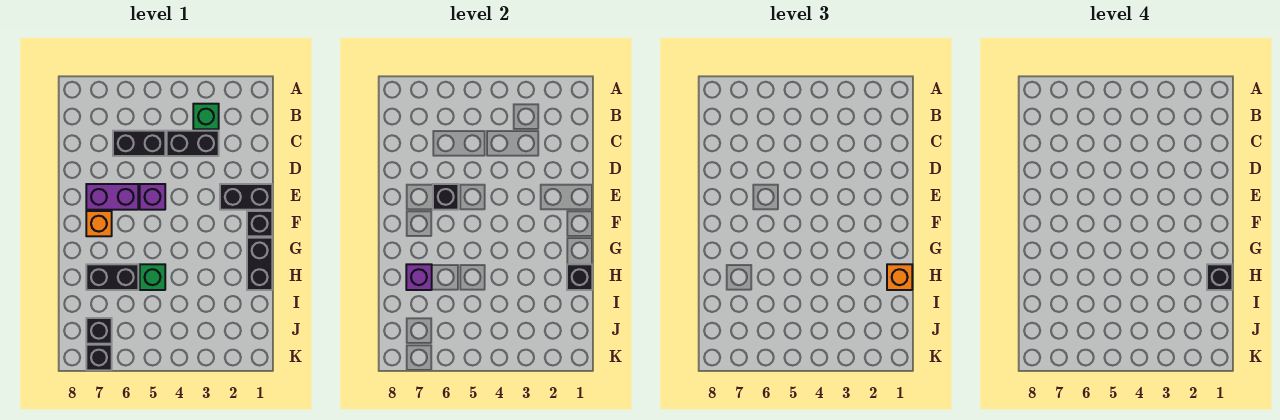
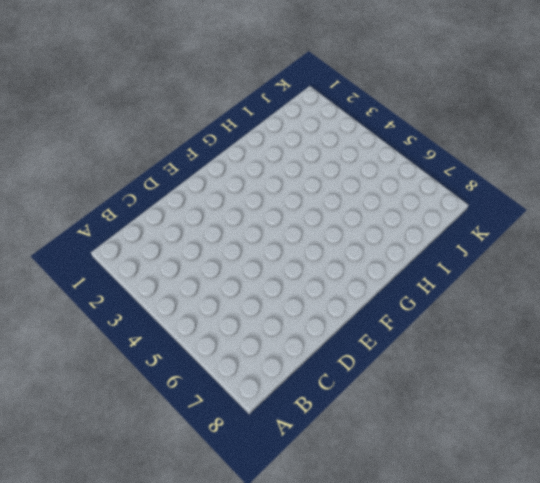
none -> green brick B3 level 1
none -> black brick C3:C4 level 1
none -> black brick C5:C6 level 1

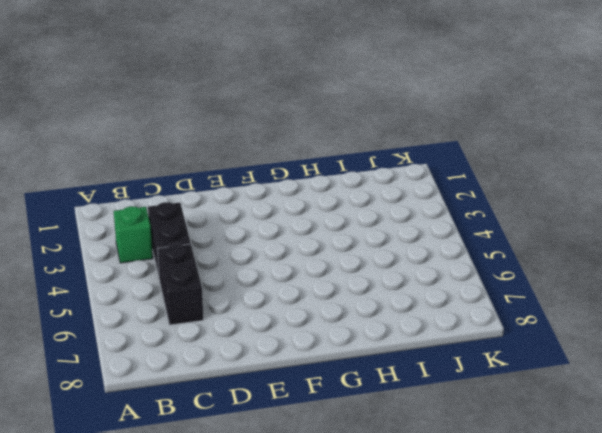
none -> black brick E1:E2 level 1
none -> purple brick E5 level 1
none -> purple brick E6:E7 level 1

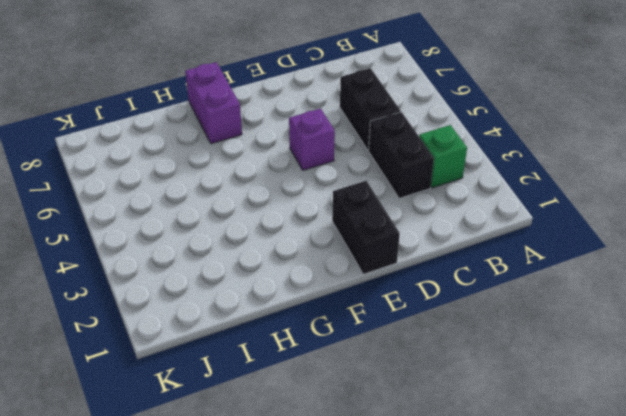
purple brick G7:G8 level 1 -> purple brick E6:E7 level 1
none -> black brick F1 level 1
none -> orange brick F7 level 1
none -> black brick G1:H1 level 1

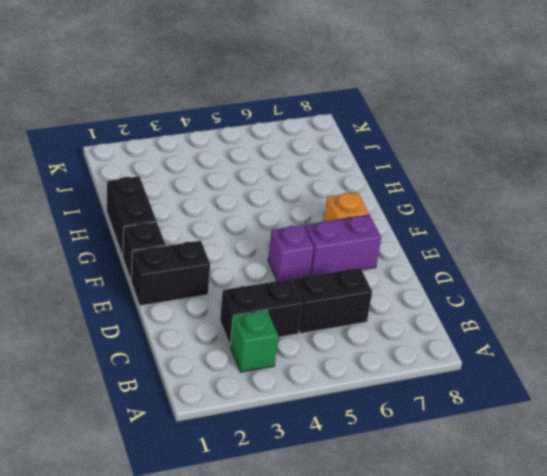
none -> green brick H5 level 1
none -> black brick H6:H7 level 1
none -> black brick J7 level 1

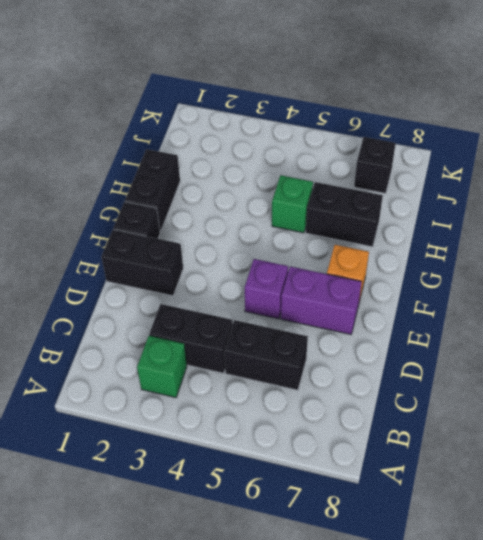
none -> black brick K7 level 1
none -> black brick E6 level 2
none -> black brick H1 level 2

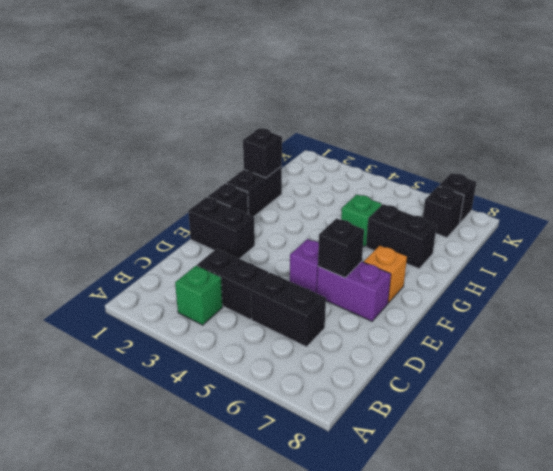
none -> purple brick H7 level 2
none -> orange brick H1 level 3
none -> black brick H1 level 4

